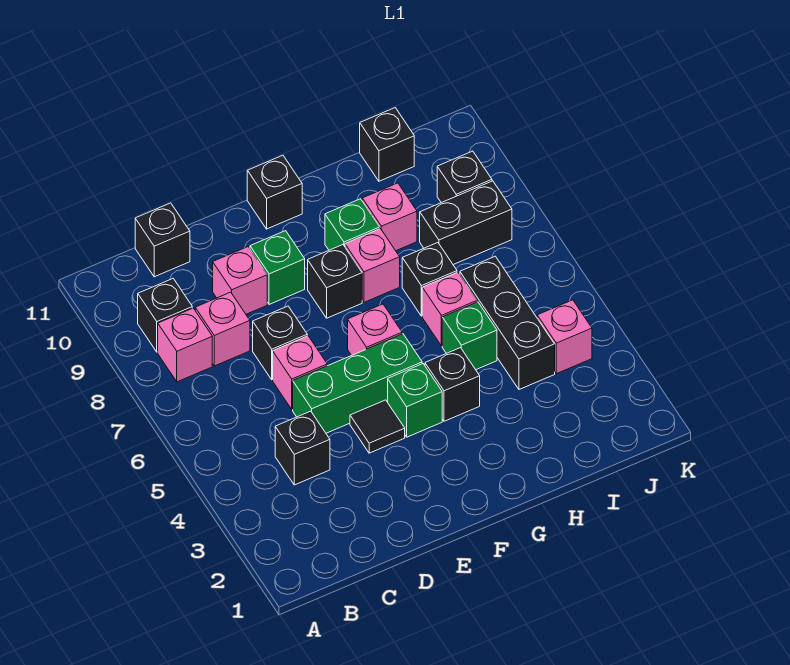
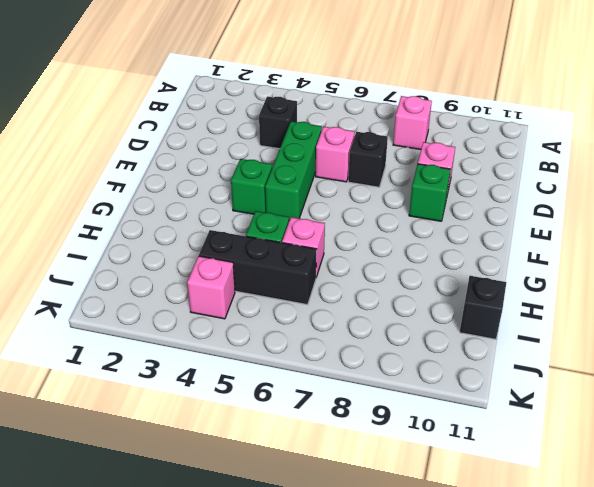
none -> black brick B9 level 1
none -> pink brick C8 level 1
none -> black brick C11 level 1

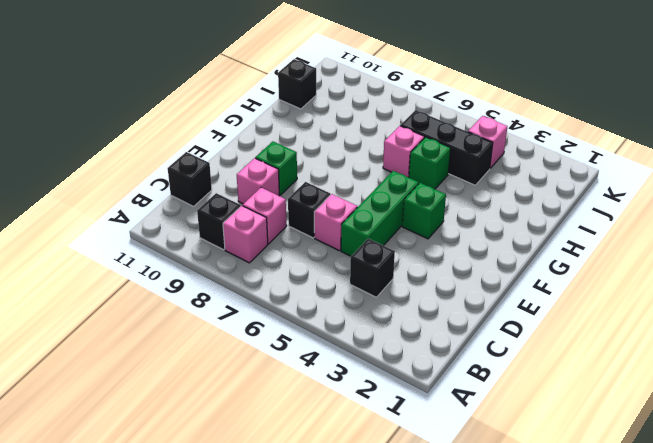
none -> black tile E4 level 1
none -> pink brick F6 level 1
none -> black brick F8 level 1

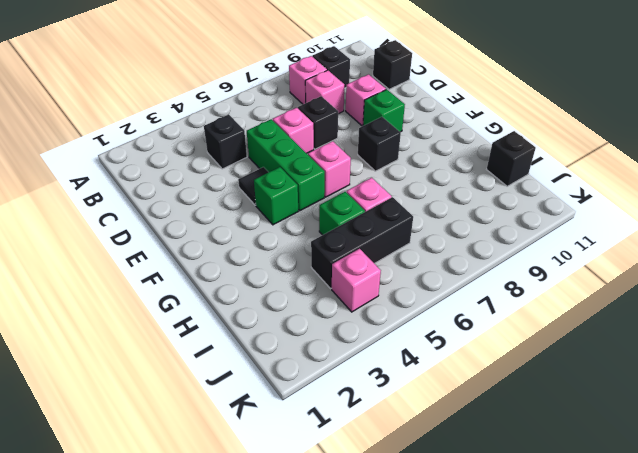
none -> black brick F11 level 1
none -> black brick G4 level 1
none -> pink brick G8 level 1

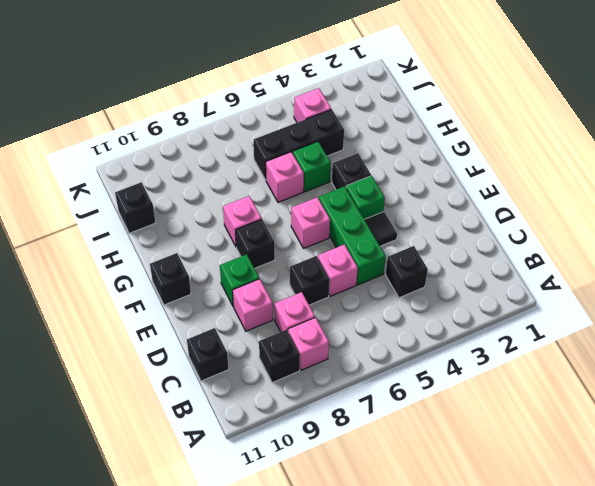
none -> green brick G9 level 1
none -> black brick H7 level 1
none -> pink brick H9 level 1

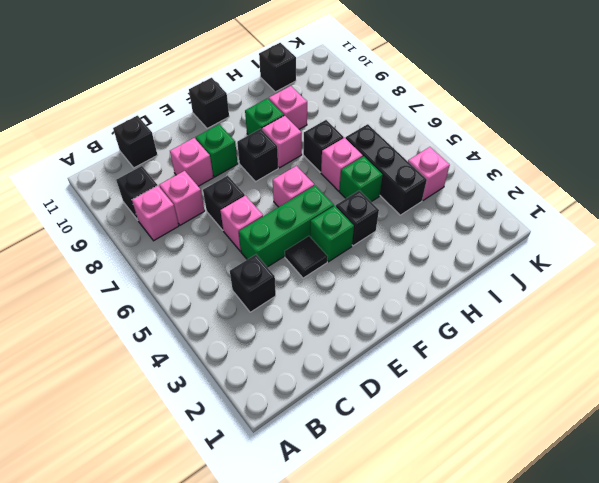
none -> black brick I8:J8 level 1
none -> black brick J9 level 1

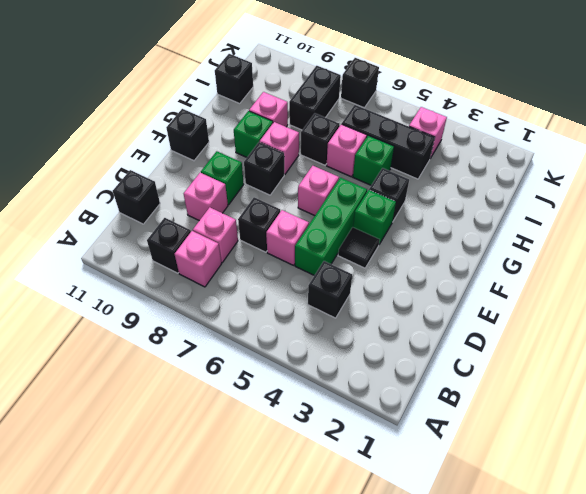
black brick K7 level 1 -> black brick J9 level 1

